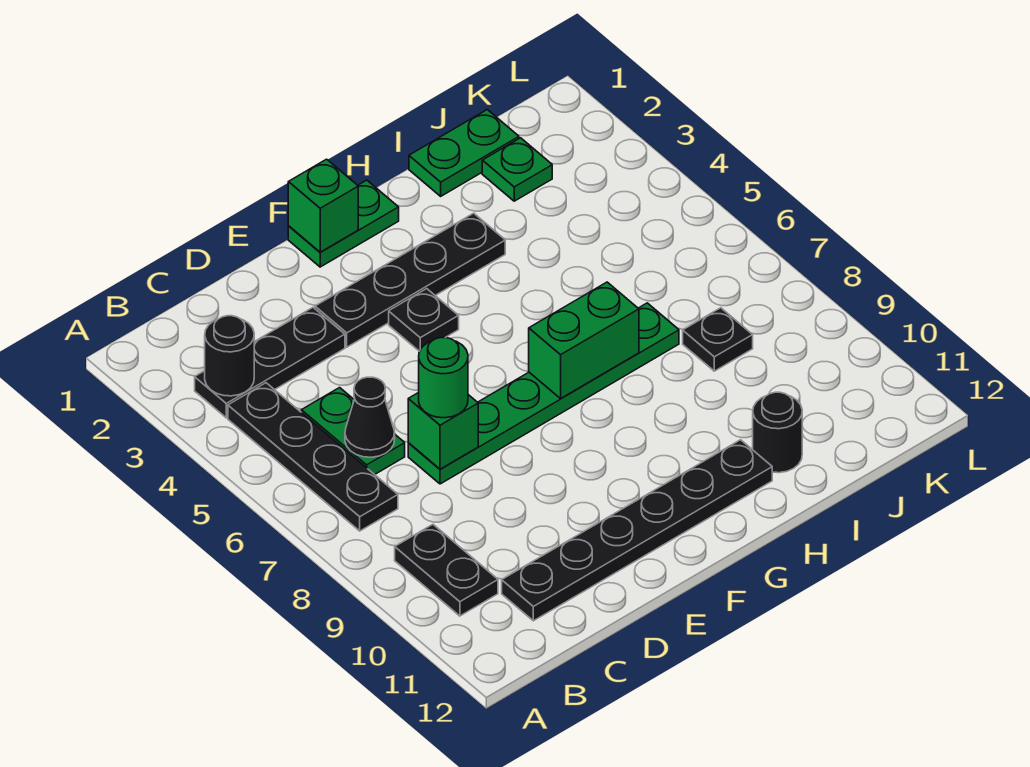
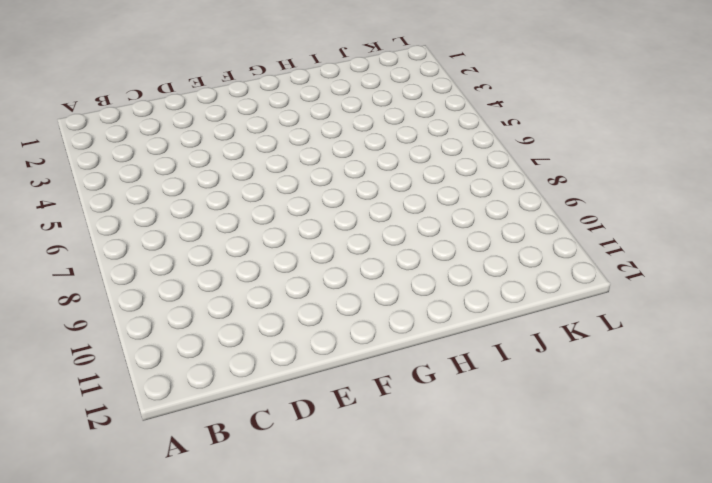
none -> black plate B3:D3 level 1
none -> black plate B4:B7 level 1
none -> black plate B9:B10 level 1

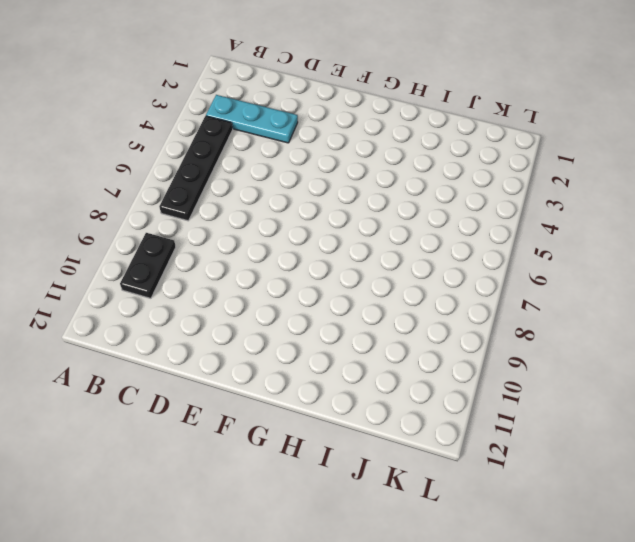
cyan plate B3:D3 level 1 -> black plate B3:D3 level 1
none -> green plate C5:C6 level 1
none -> black plate C11:H11 level 1
none -> green plate D7:I7 level 1

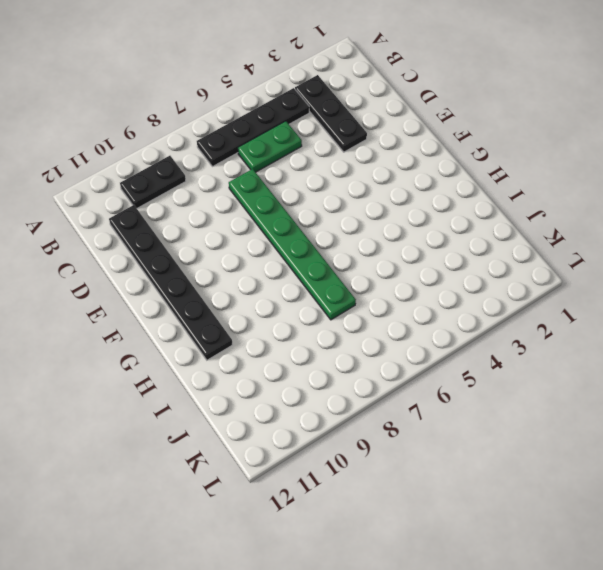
none -> black plate E3:H3 level 1
none -> green plate F1:G1 level 1
none -> black plate F4 level 1

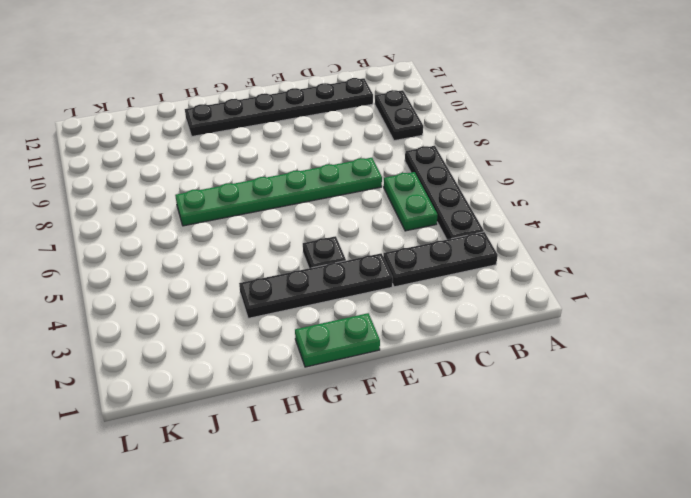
none -> green plate I1:J1 level 1
none -> black round brick I11 level 1
none -> green plate J2 level 1

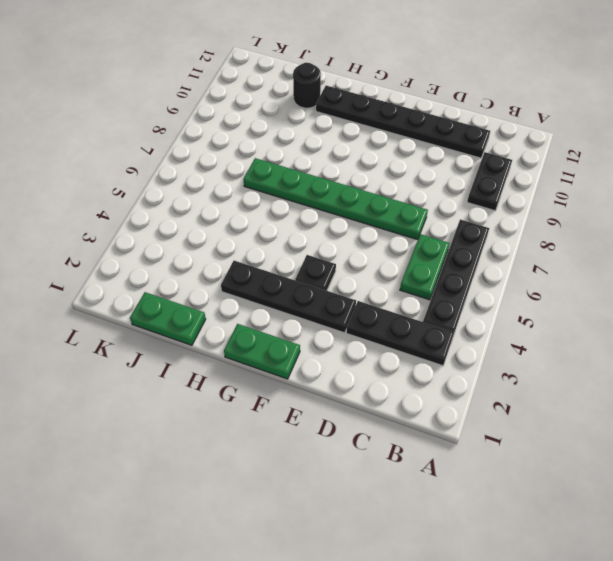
none -> green plate J2 level 1
none -> black plate J8 level 1
none -> black round brick B3 level 2

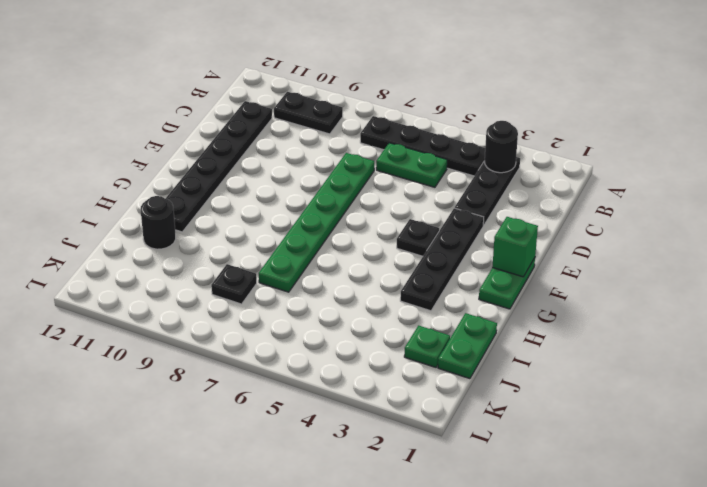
none -> black cone C6 level 2
none -> green brick D7 level 2
none -> green brick G7:H7 level 2

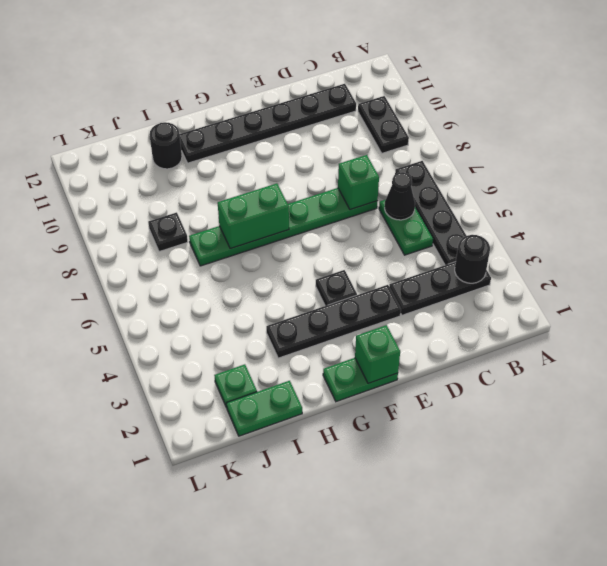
none -> green round brick D7 level 3

